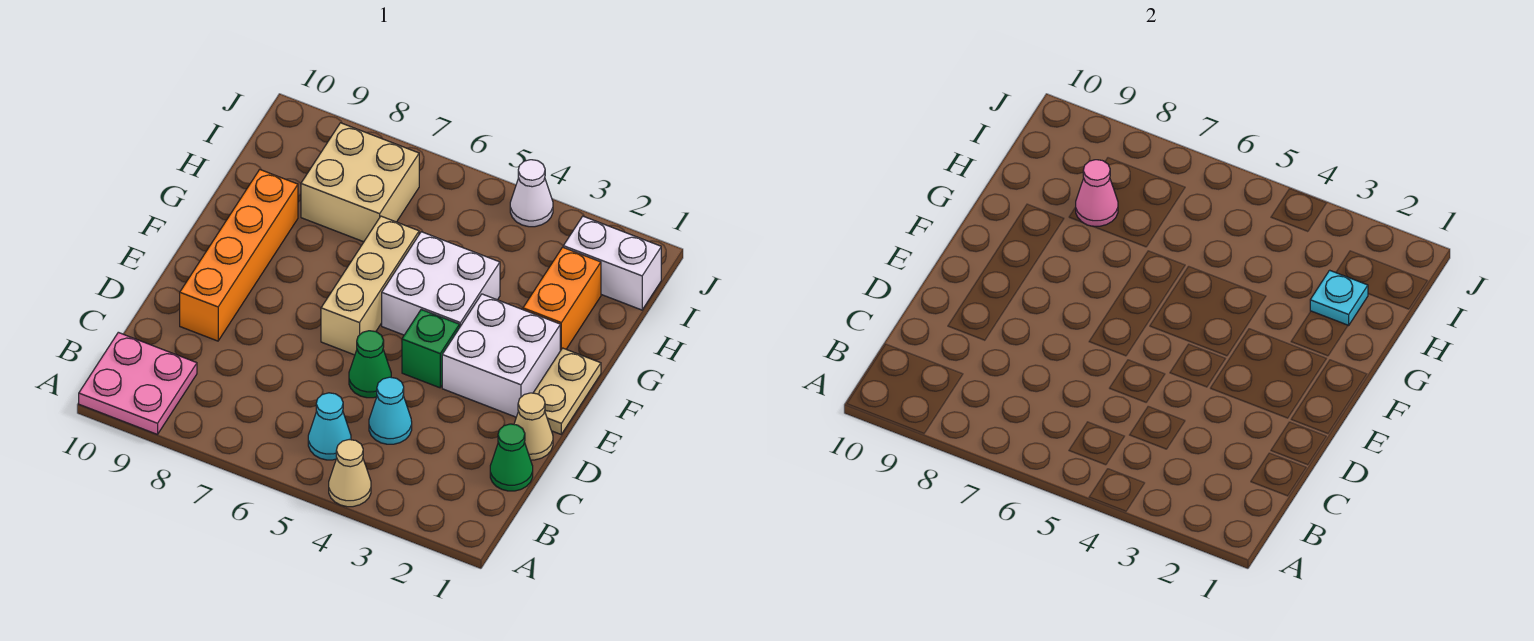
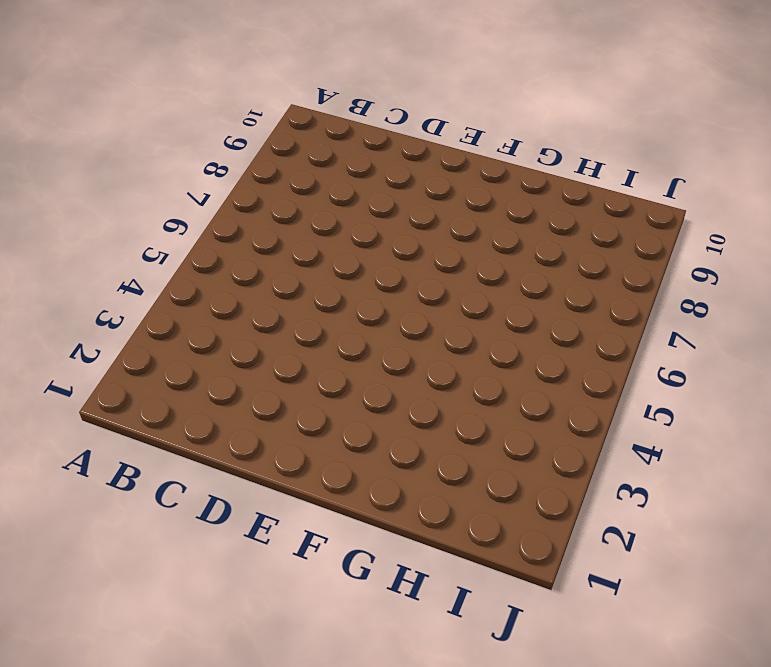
none -> tan cone A4 level 1
none -> pink plate A9:B10 level 1
none -> cyan cone B5 level 1

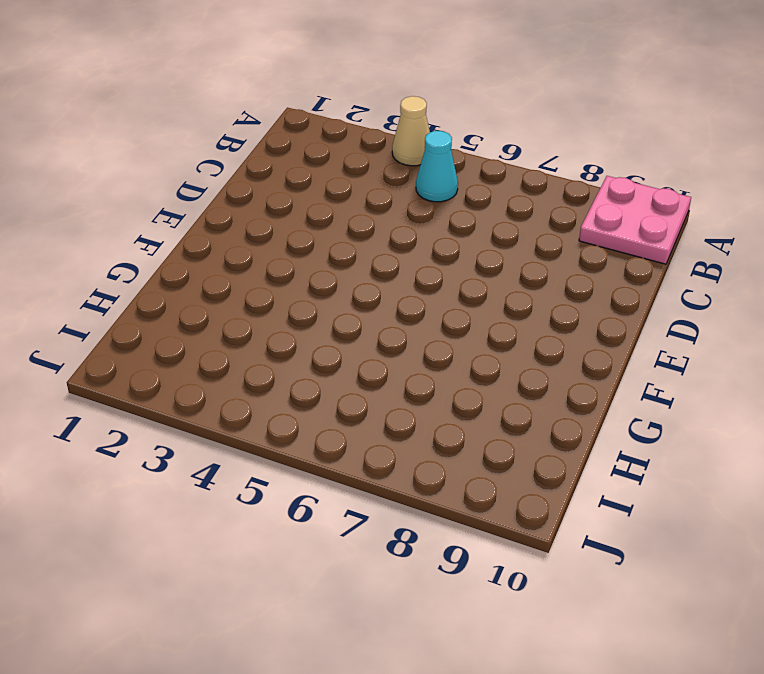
none -> green cone C1 level 1
none -> cyan cone C4 level 1
none -> tan cone D1 level 1

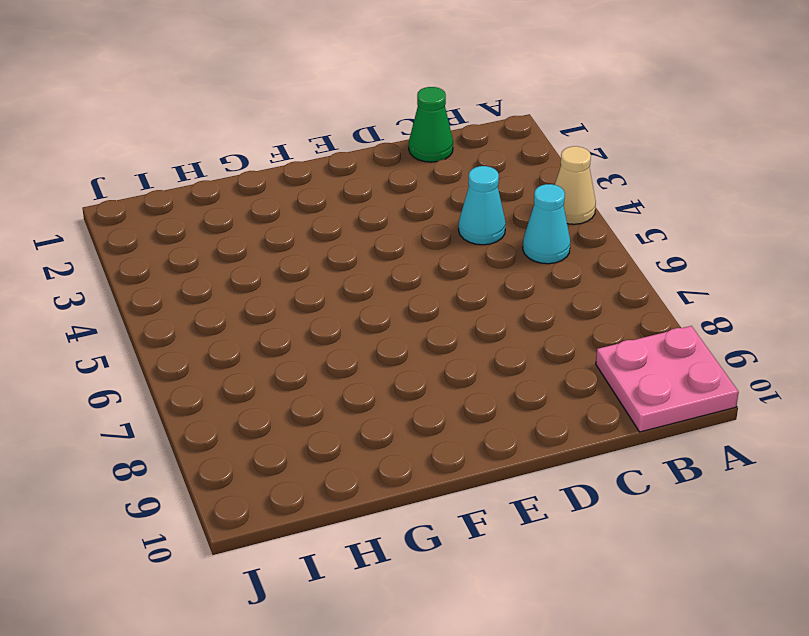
none -> tan cone D1 level 1
none -> green cone D5 level 1
none -> orange brick D9:G9 level 1

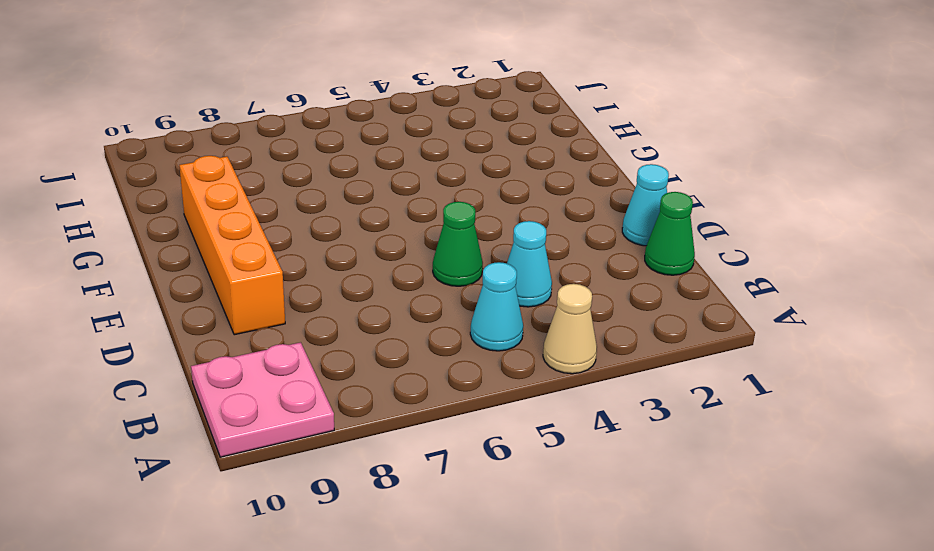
cyan cone D1 level 1 -> tan cone D1 level 1
none -> tan plate E1:F1 level 1
none -> white brick E2:F3 level 1
none -> green brick E4 level 1

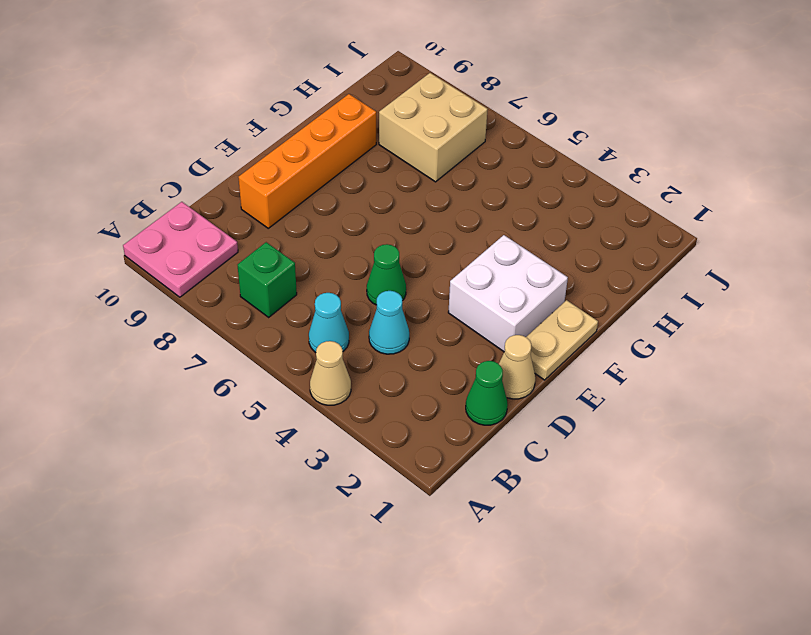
green brick B7 level 1 -> green brick E4 level 1
none -> tan brick E6:G6 level 1
none -> white brick F4:G5 level 1
none -> orange brick G2:H2 level 1

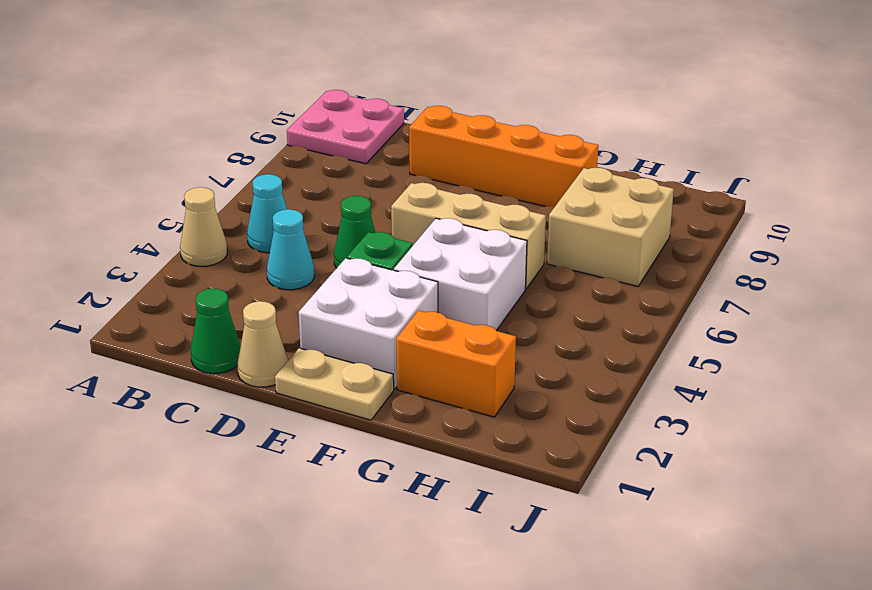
none -> white brick I1:I2 level 1
none -> white cone J4 level 1
none -> cyan plate H2 level 2

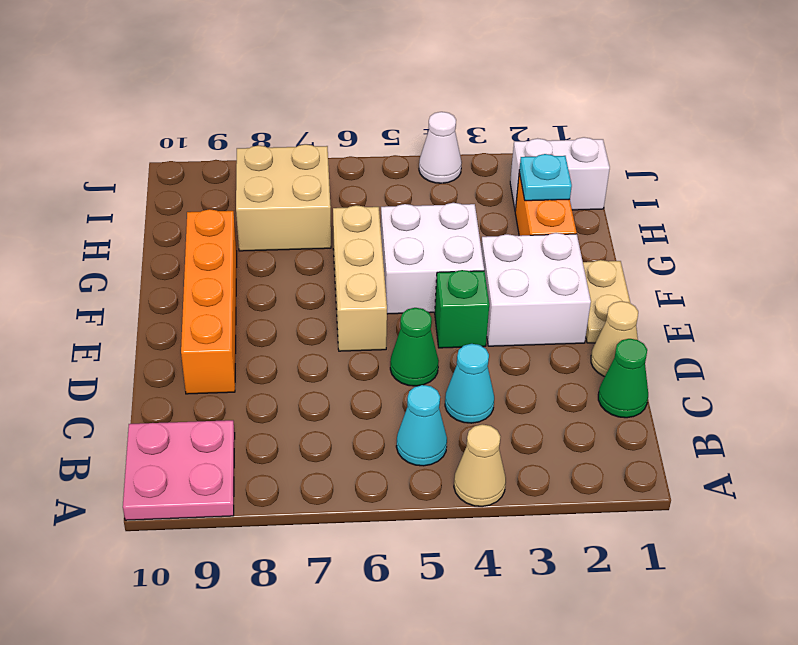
none -> pink cone H8 level 2

